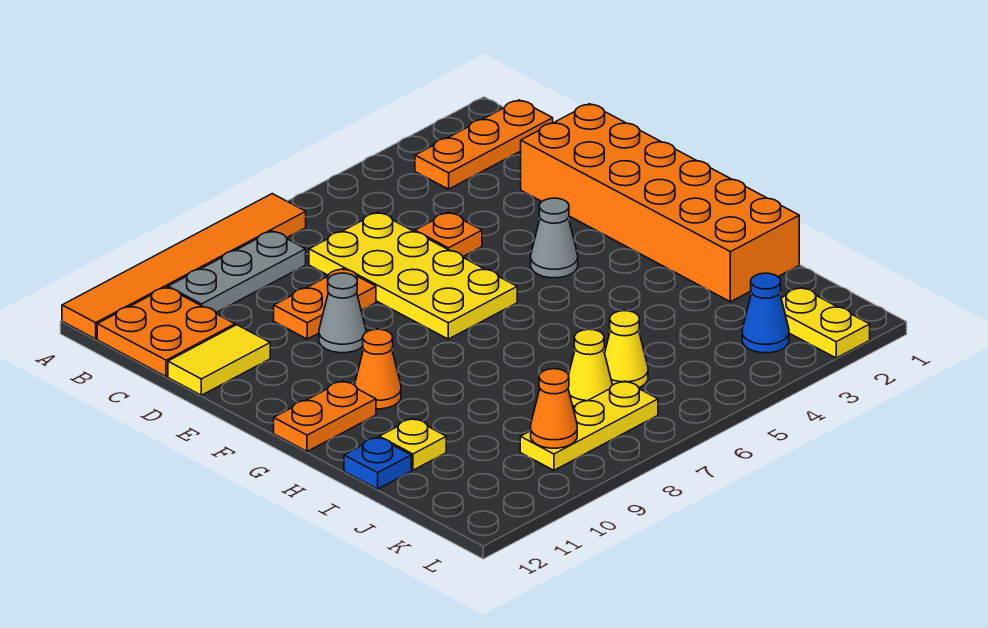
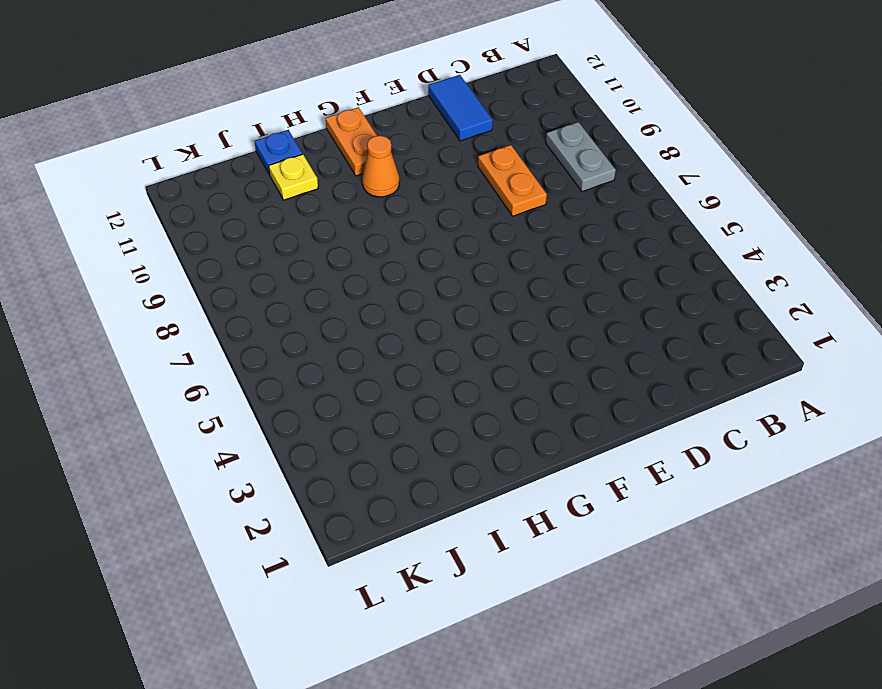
grey plate B8:B9 level 1 -> grey plate B8:B10 level 1
blue tile D11:D12 level 1 -> yellow tile D11:D12 level 1
none -> orange tile A7:A12 level 1
none -> orange plate B1:B3 level 1
none -> orange plate B11:C12 level 1

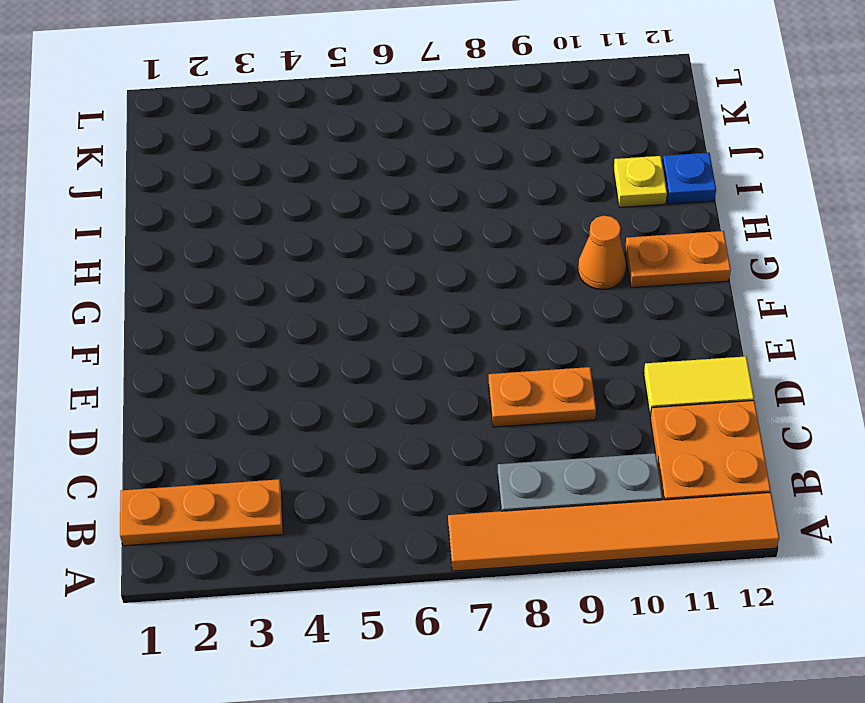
none -> yellow plate C6:F7 level 1
none -> orange brick D1:I2 level 1
none -> orange plate D5 level 1

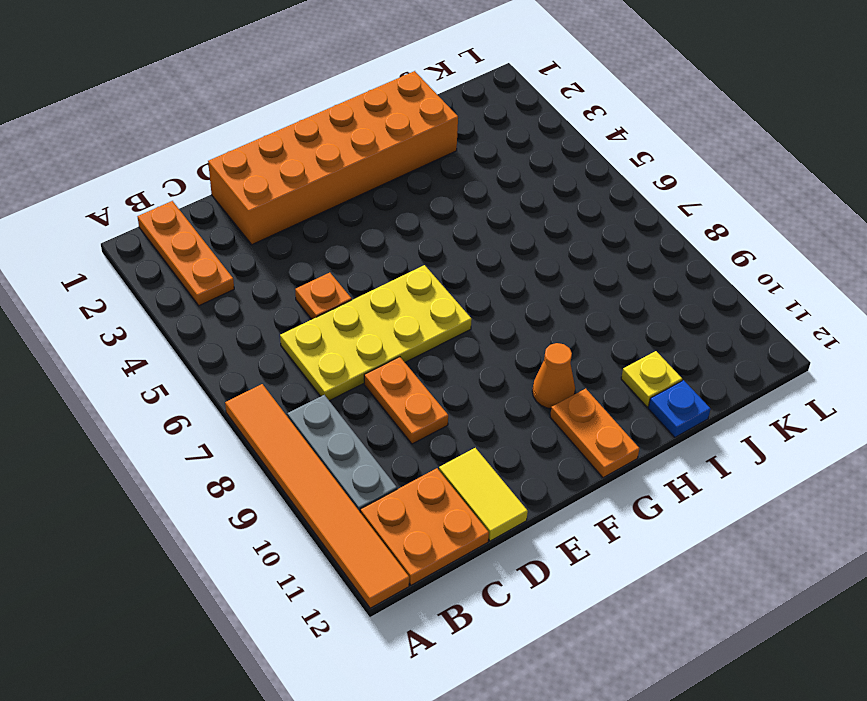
none -> grey cone E9 level 1
none -> grey cone F4 level 1
none -> yellow cone J6 level 1

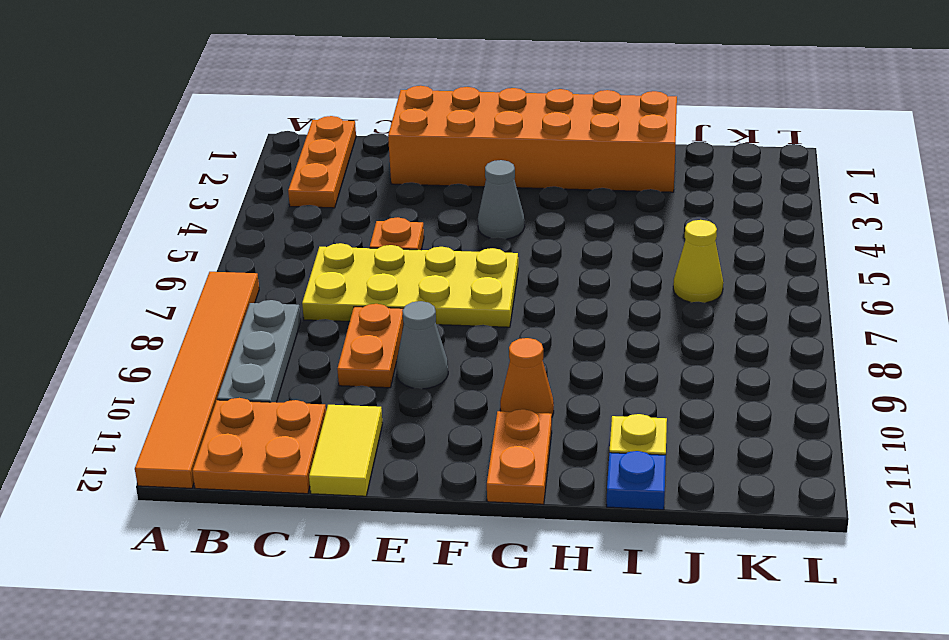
none -> yellow cone J7 level 1
none -> yellow plate K2:L2 level 1
none -> blue cone K3 level 1

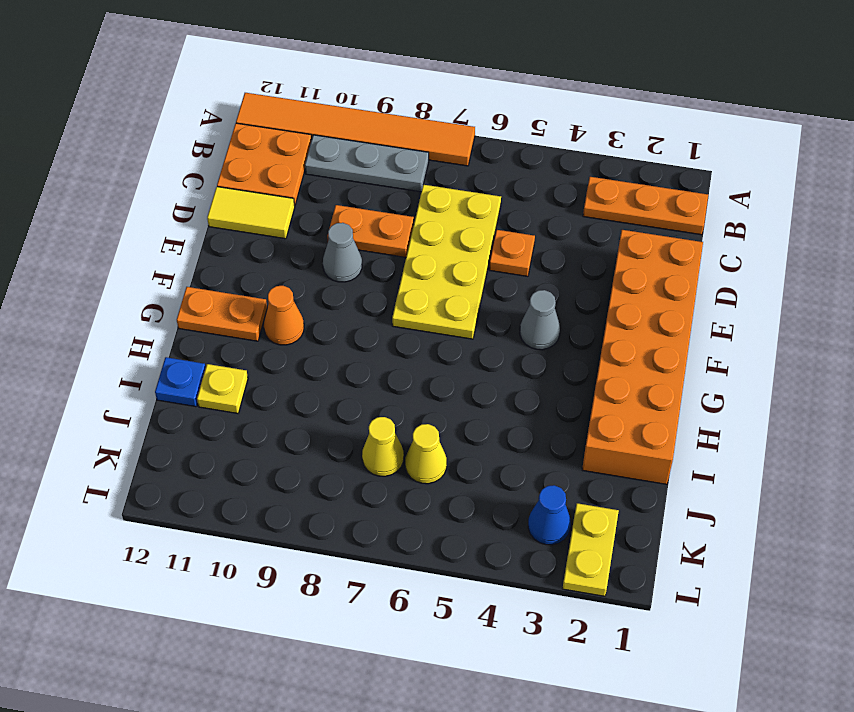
none -> yellow plate K7:K9 level 1
none -> orange cone K9 level 2

